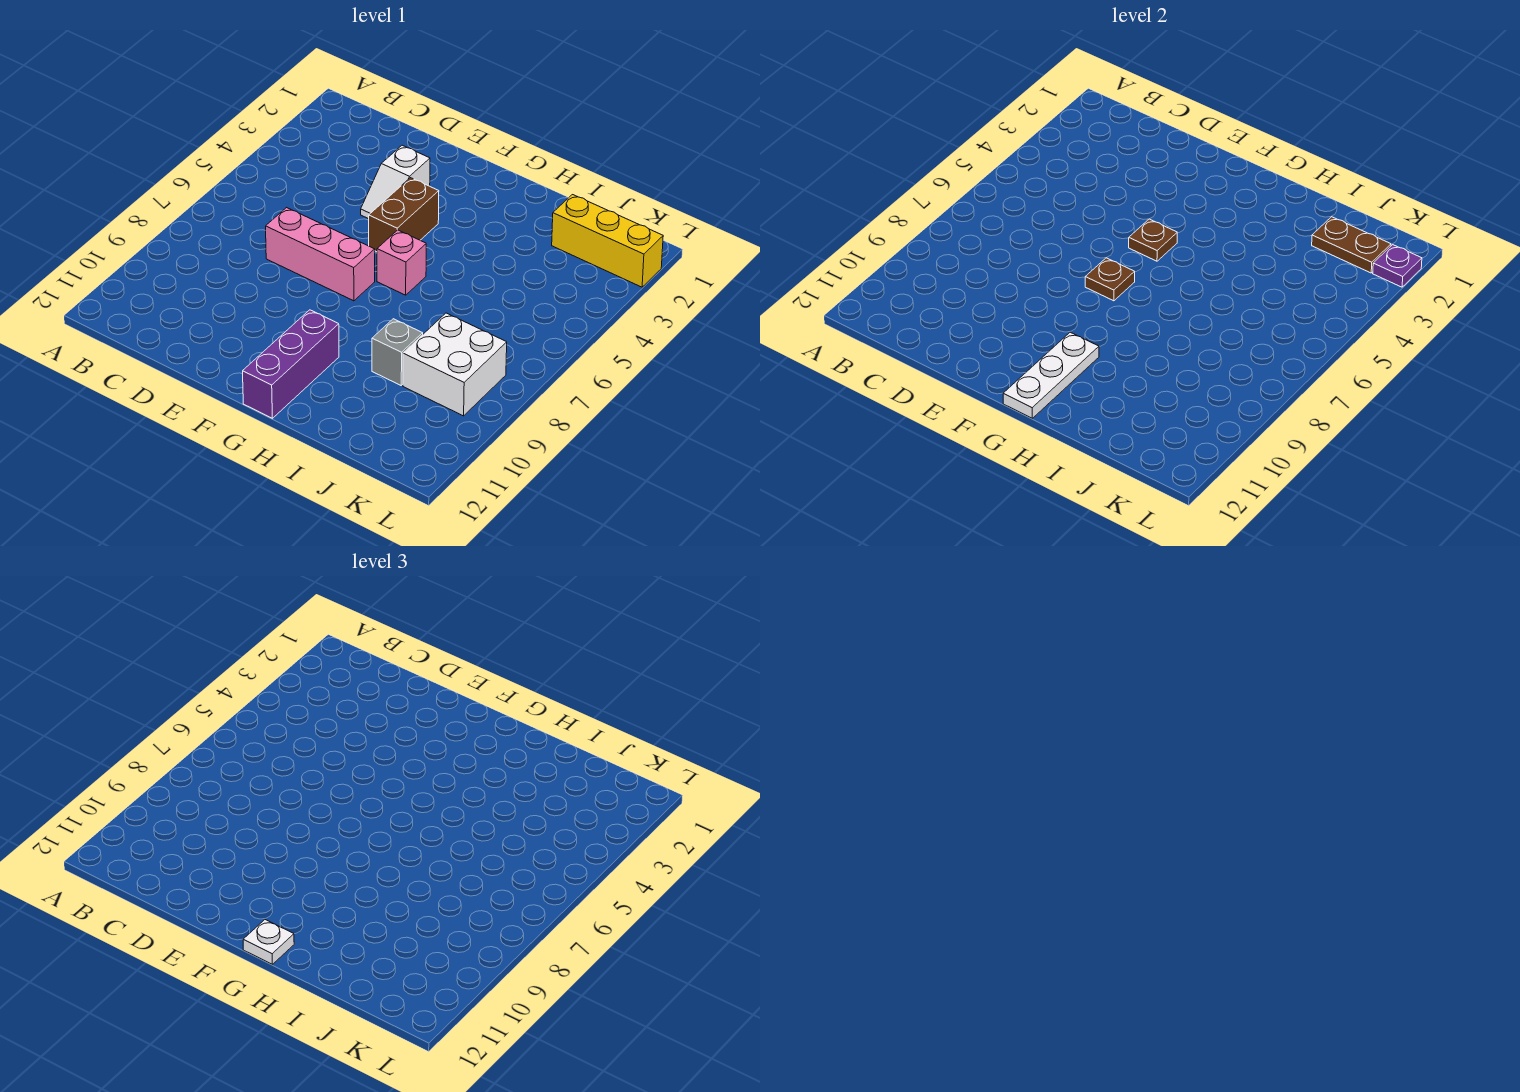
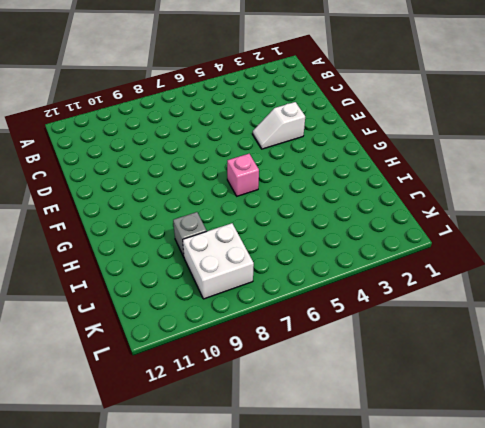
none -> pink brick D7:F7 level 1
none -> brown brick F4:F5 level 1
none -> purple brick G10:G12 level 1

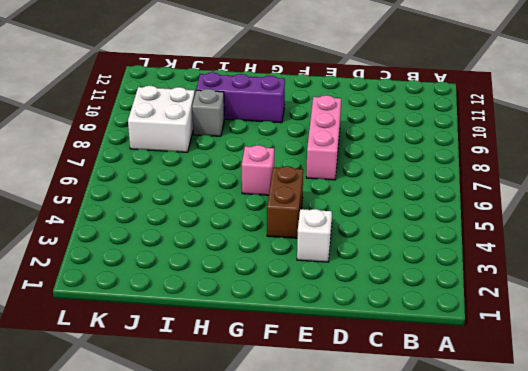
pink brick E7:E9 level 1 -> pink brick D7:F7 level 1
purple brick G10:I10 level 1 -> purple brick G10:G12 level 1
none -> yellow brick J2:L2 level 1
none -> brown plate F5 level 2
none -> brown plate F7 level 2

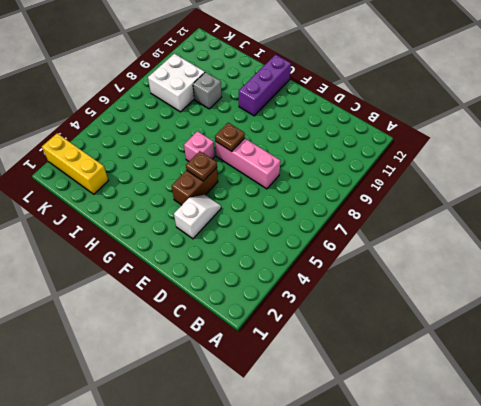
none -> white plate G10:G12 level 2
none -> brown plate J2:K2 level 2
none -> purple plate L2 level 2

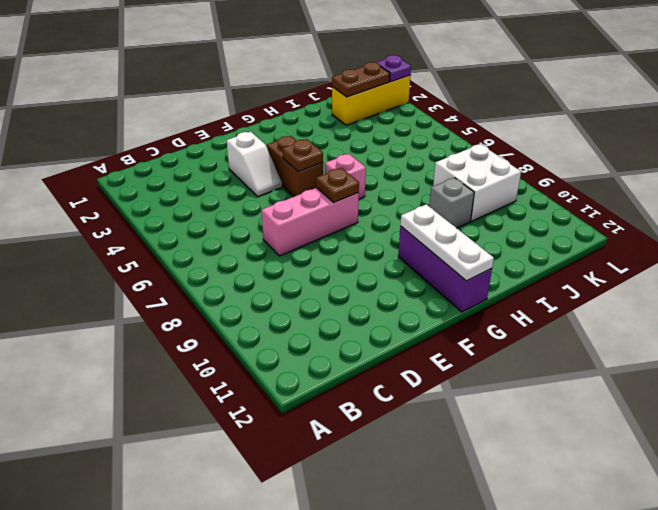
none -> white plate G12 level 3

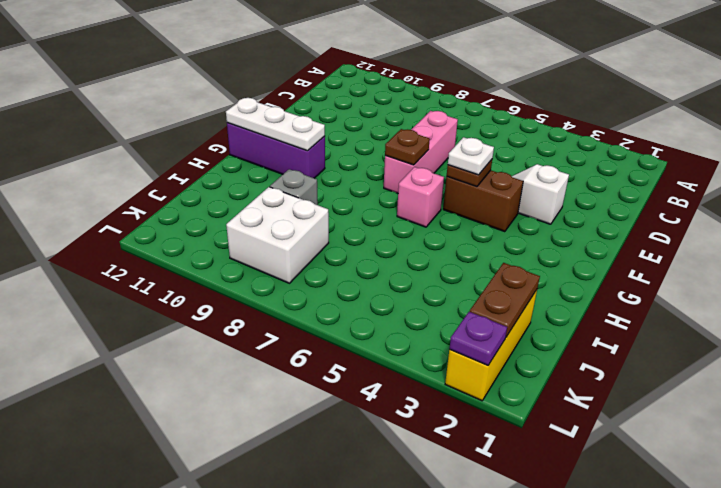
white plate F5 level 3 -> white plate G12 level 3

